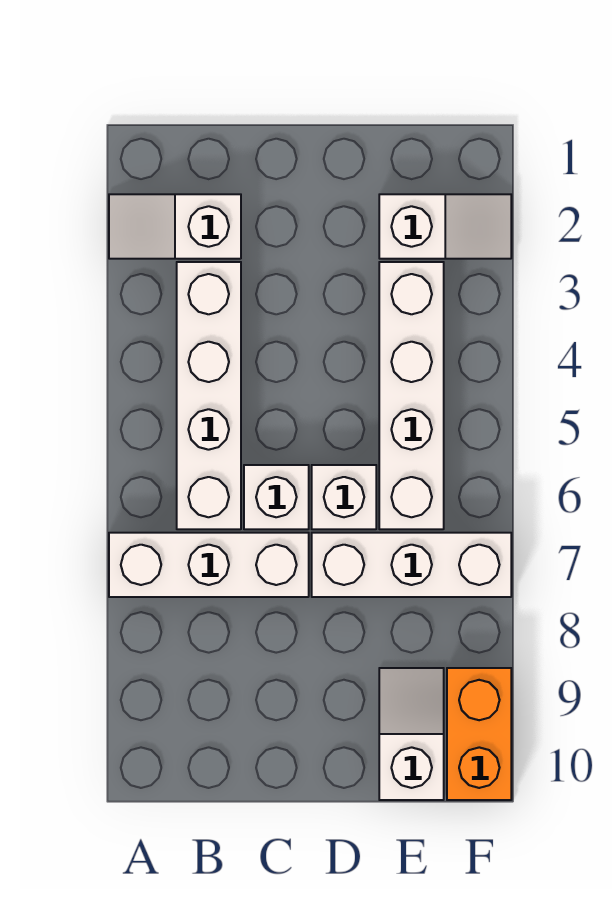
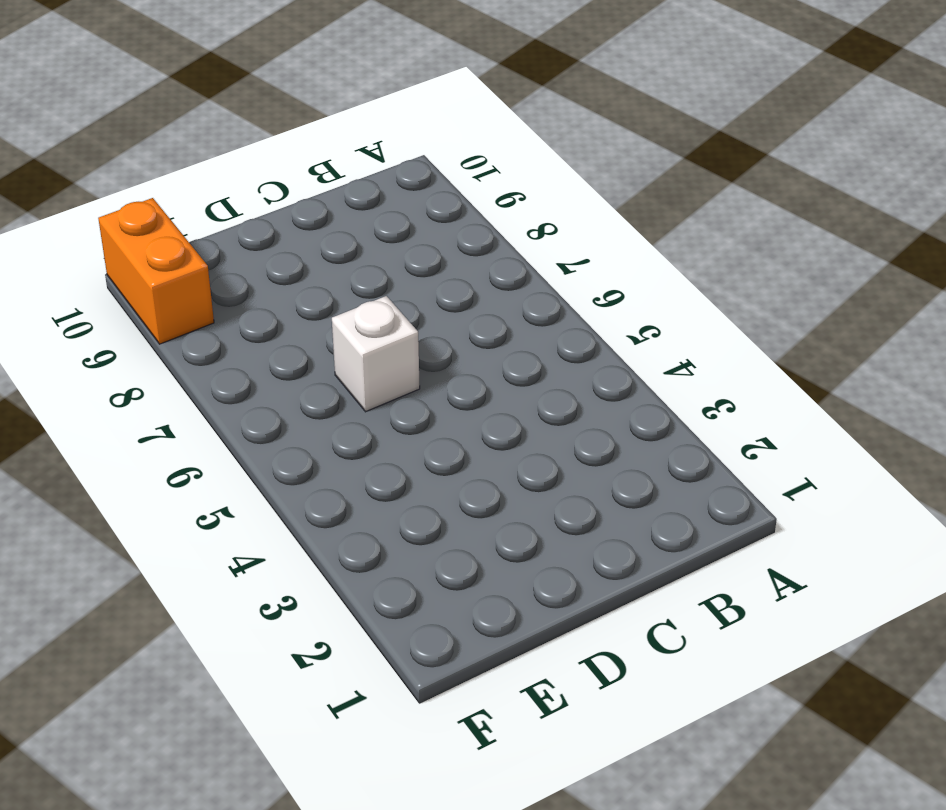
none -> white slope A2:B2 level 1 top B
none -> white brick A7:C7 level 1

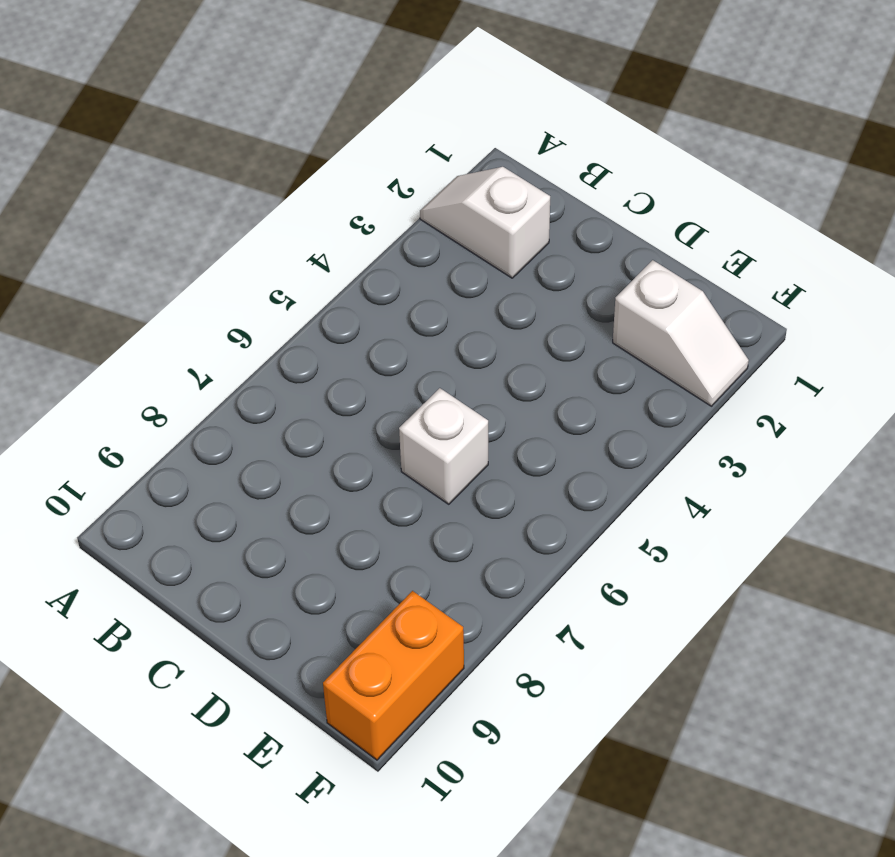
none -> white brick A7:C7 level 1
none -> white brick B3:B6 level 1

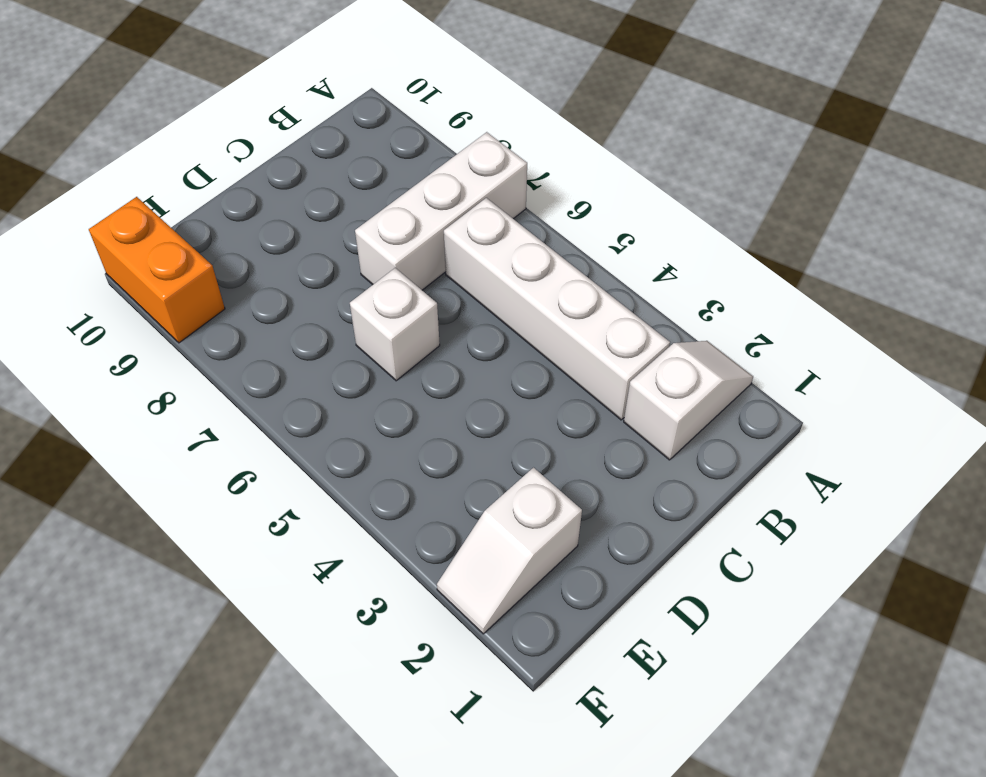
none -> white brick C6 level 1
none -> white brick D7:F7 level 1

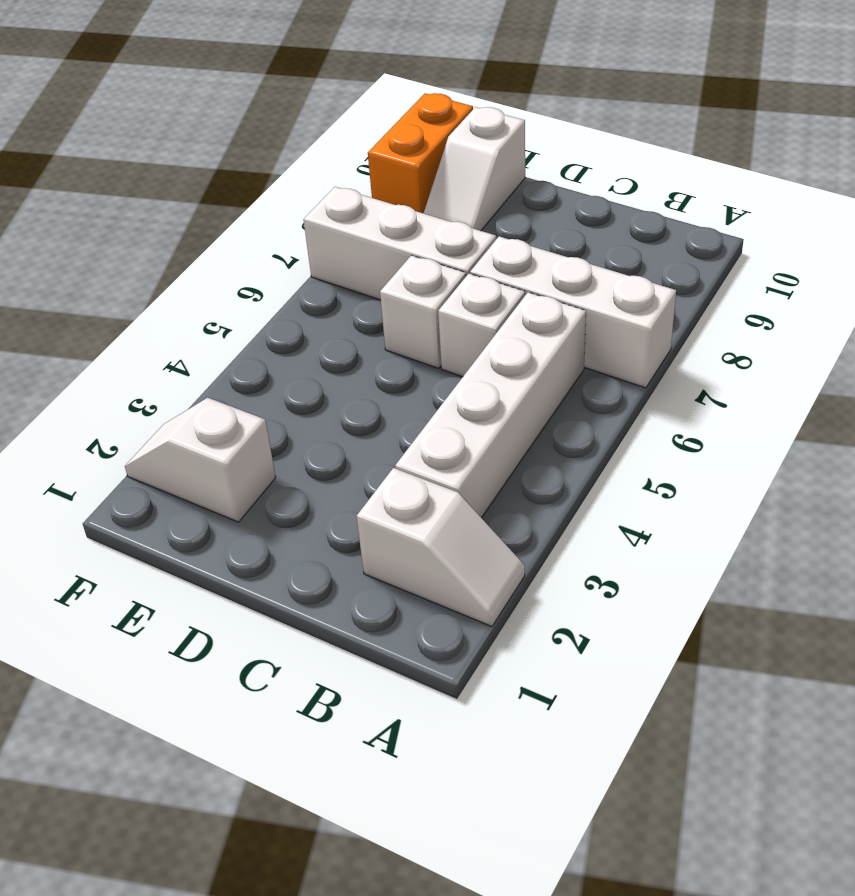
none -> white brick E3:E6 level 1

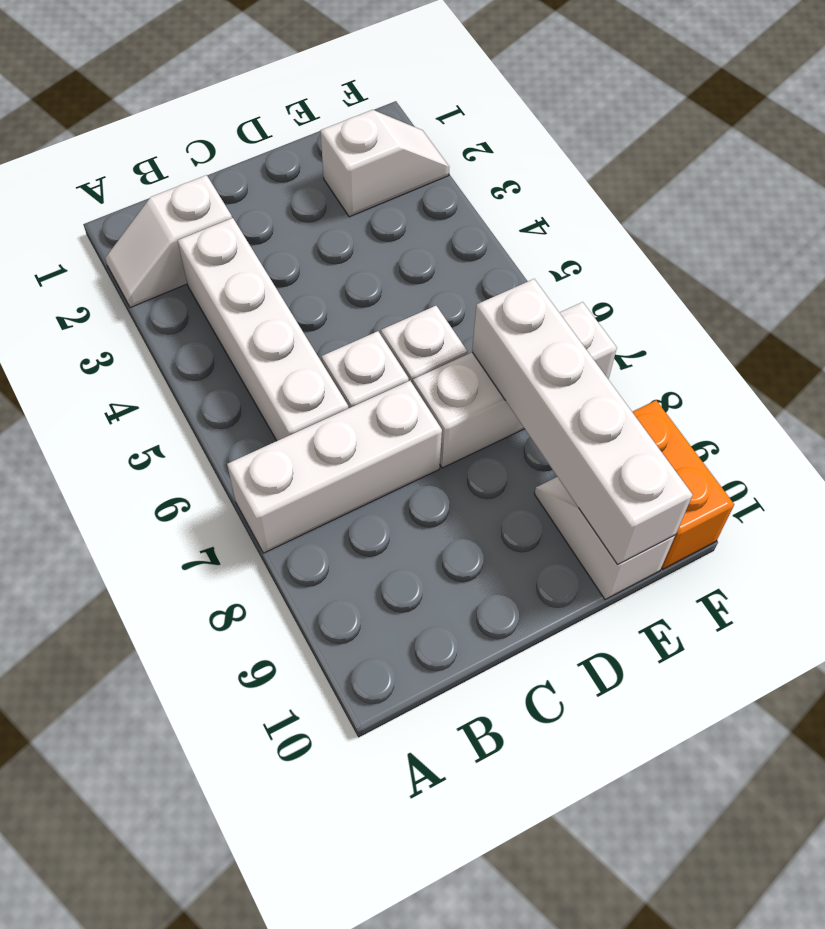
white brick E7:E10 level 2 -> white brick E3:E6 level 1

